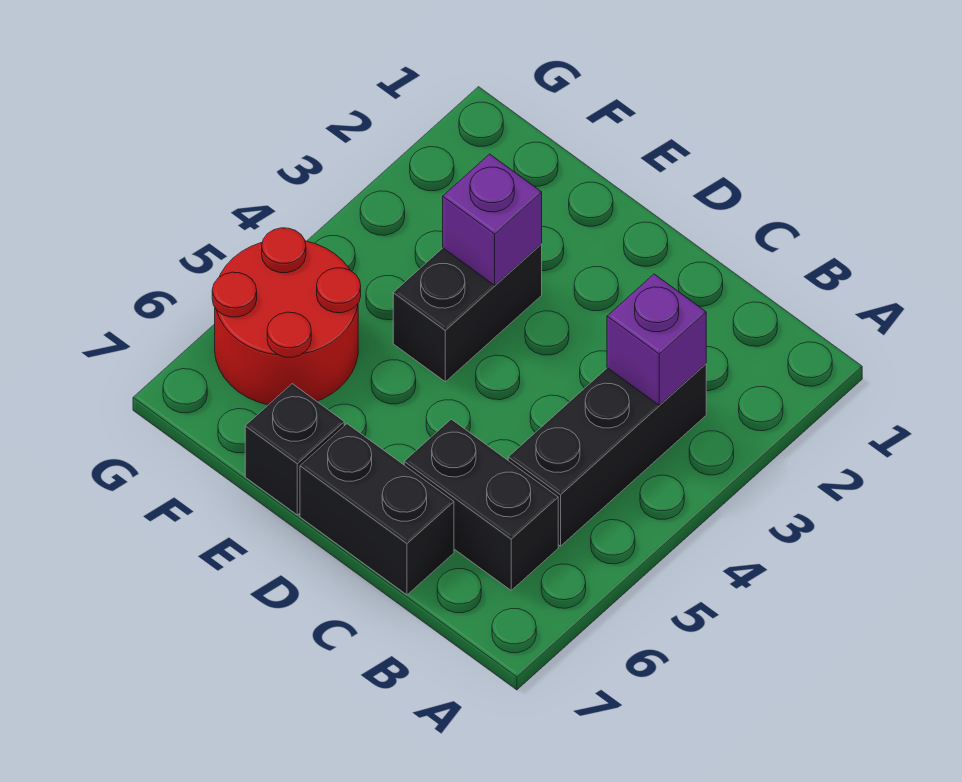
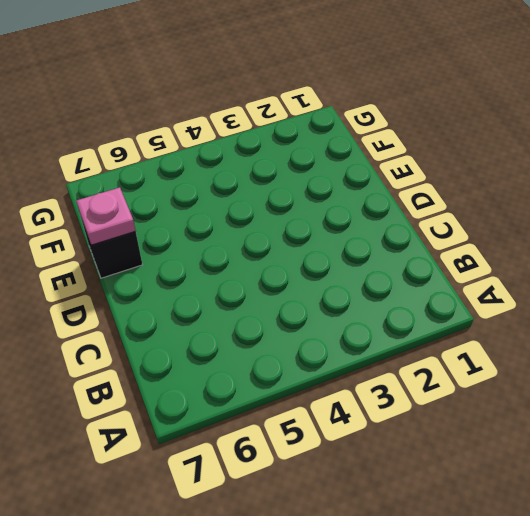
pink plate E7 level 2 -> none
none -> black brick B3:B5 level 1
none -> black brick B6:C6 level 1

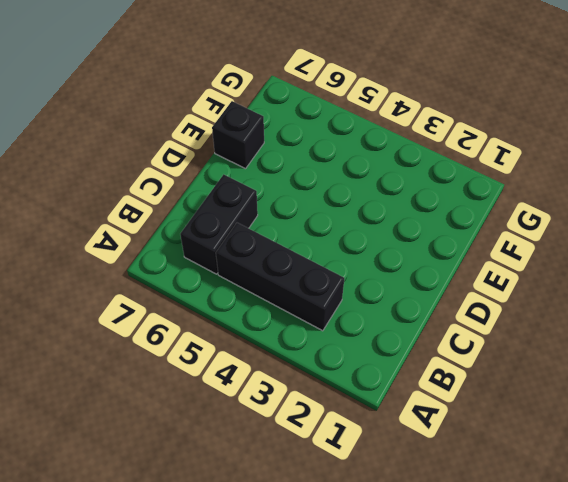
none -> black brick C7:D7 level 1
none -> black brick E3:E4 level 1

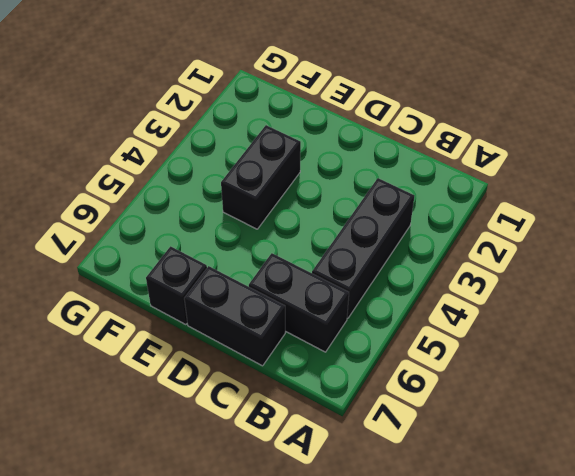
none -> red round brick F5:G6 level 1
none -> purple brick B3 level 2

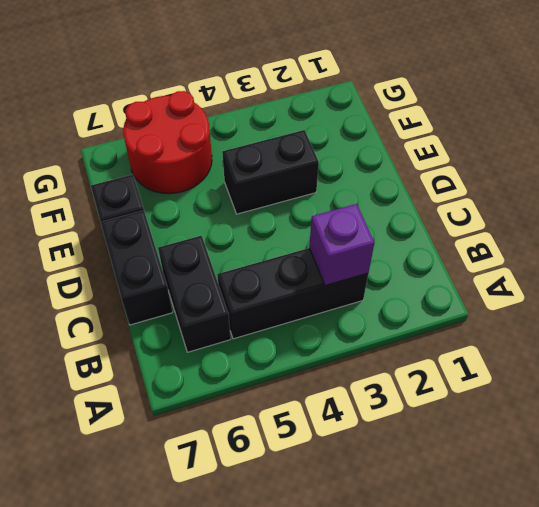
none -> purple brick E3 level 2

